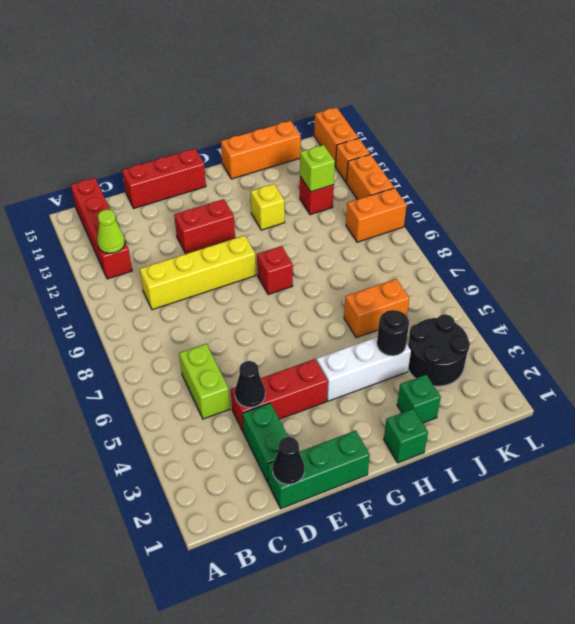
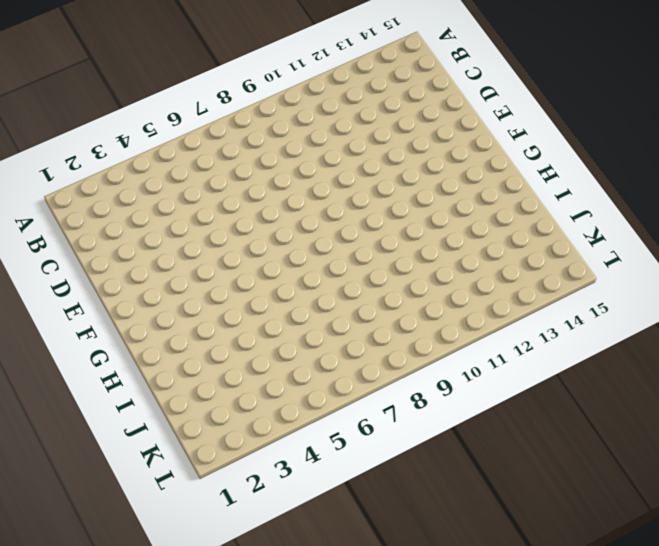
none -> red brick B12:B15 level 1
none -> lime brick C5:C6 level 1
none -> yellow brick C10:F10 level 1

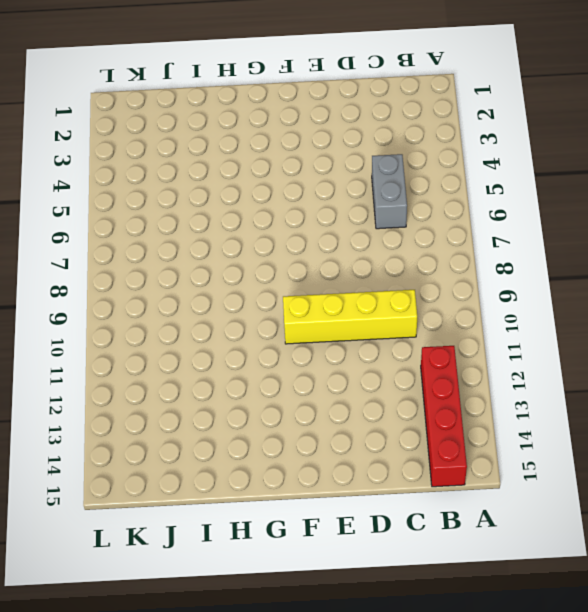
grey brick C5:C6 level 1 -> lime brick C5:C6 level 1
none -> green brick D1:F1 level 1
none -> green brick D2:D3 level 1
none -> red brick D4:F4 level 1

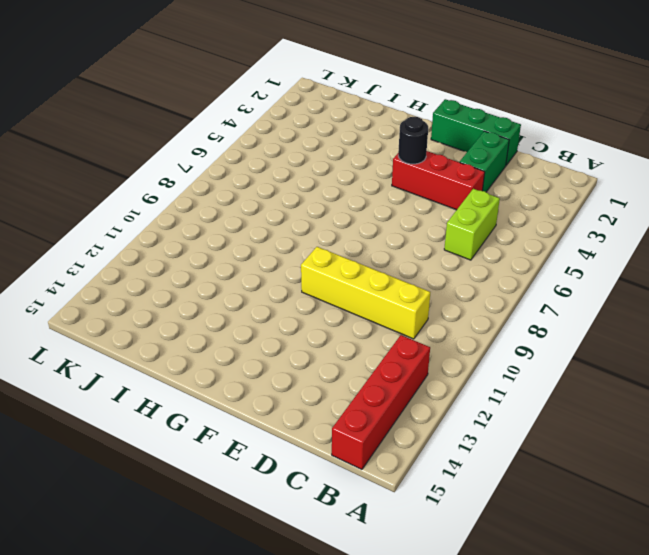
black round brick F4 level 2 -> black round brick I4 level 2
none -> red brick D15:F15 level 1
none -> red brick E12:F12 level 1
none -> white brick G4:I4 level 1

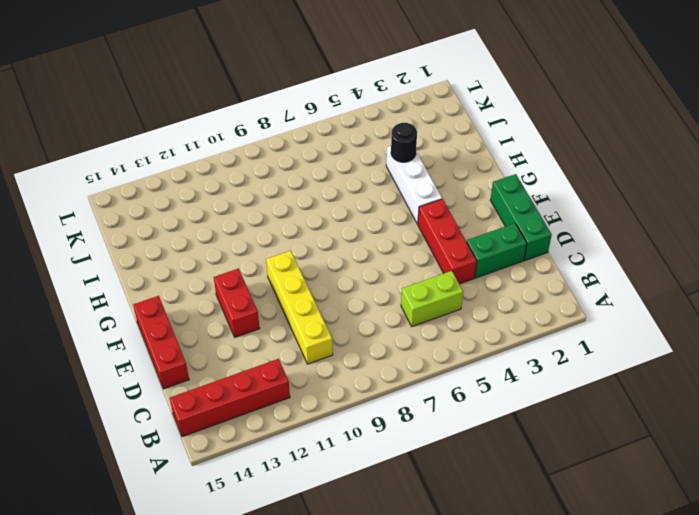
none -> red brick G9 level 1
none -> green brick H1 level 1
none -> yellow brick H12 level 1

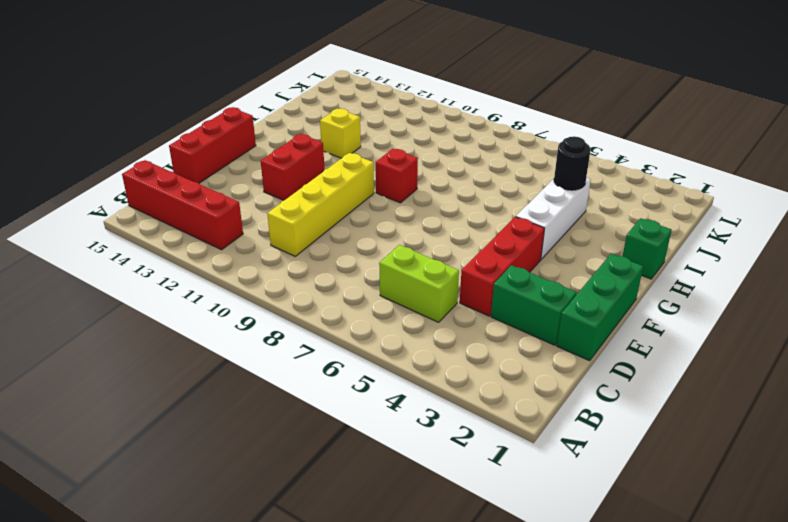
none -> orange brick H15:J15 level 1
none -> green brick I2 level 1
none -> orange brick I6:J6 level 1

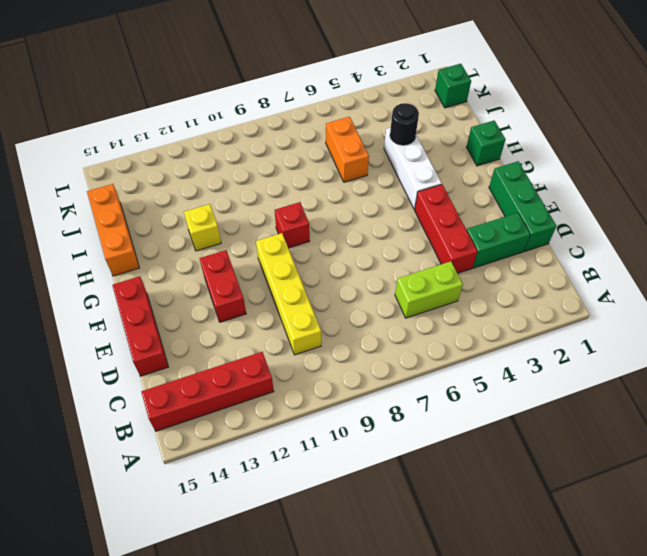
green brick K1 level 1 -> green brick I2 level 1
none -> black round brick J3:K4 level 1
none -> red brick J12 level 1
none -> orange brick K10:L10 level 1

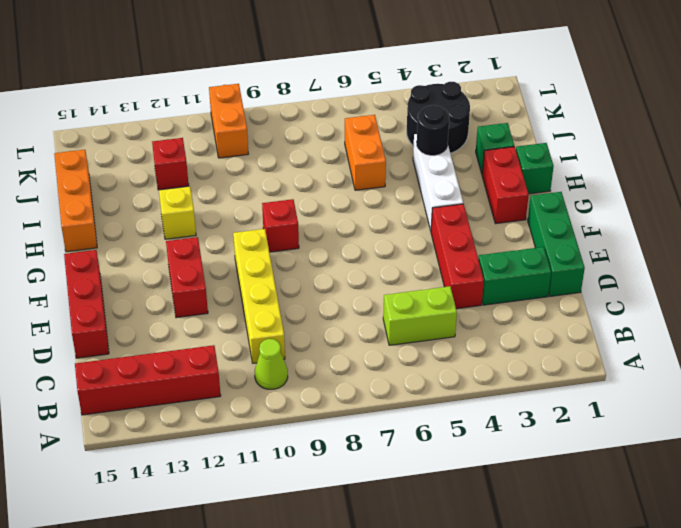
lime cone B10 level 1 -> lime cone B12 level 2
red brick G2:H2 level 1 -> none
none -> orange brick L11:L12 level 1
none -> orange brick L13 level 1
none -> orange brick L14:L15 level 1

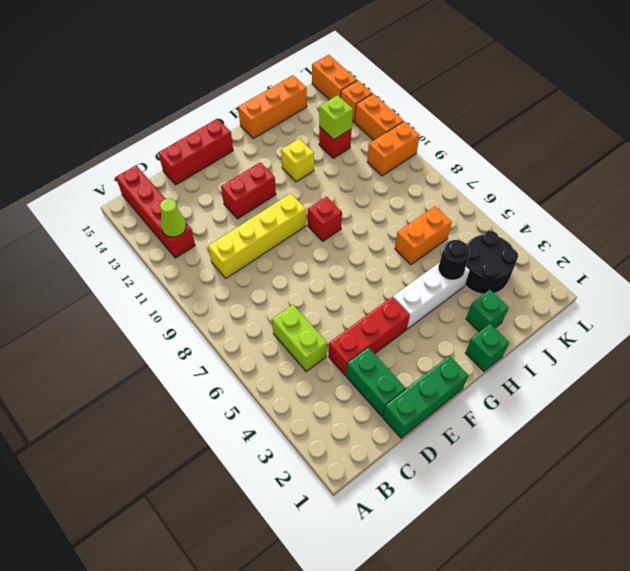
none -> black cone D1 level 2
none -> black cone D4 level 2

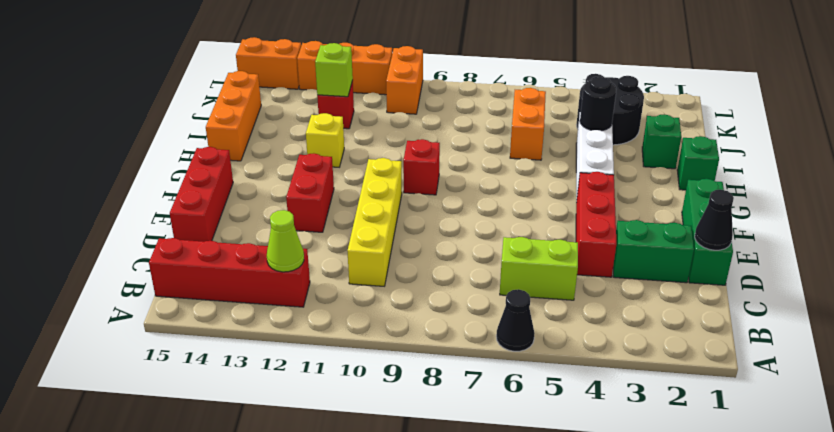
black cone A6 level 1 -> black cone D4 level 2

